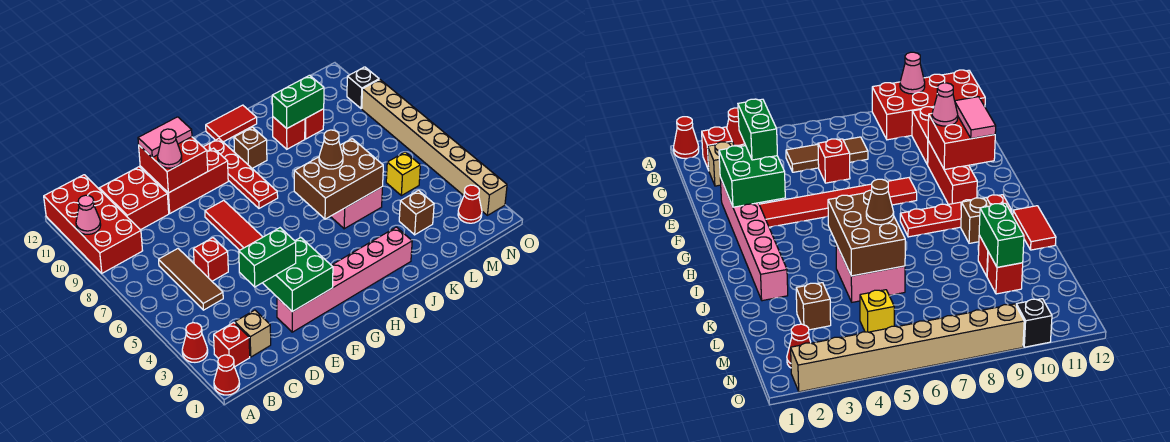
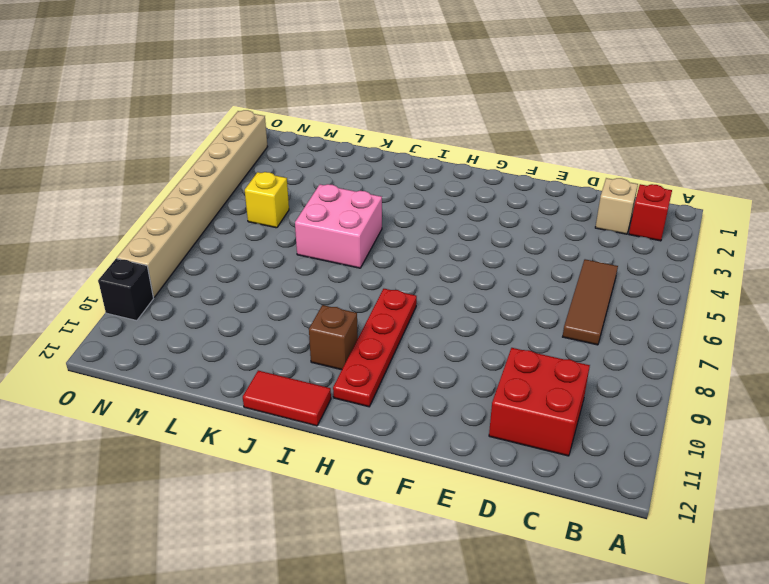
none -> red cone A1 level 1
none -> red cone A3 level 1
none -> red brick A9:B12 level 1
none -> red brick D6 level 1

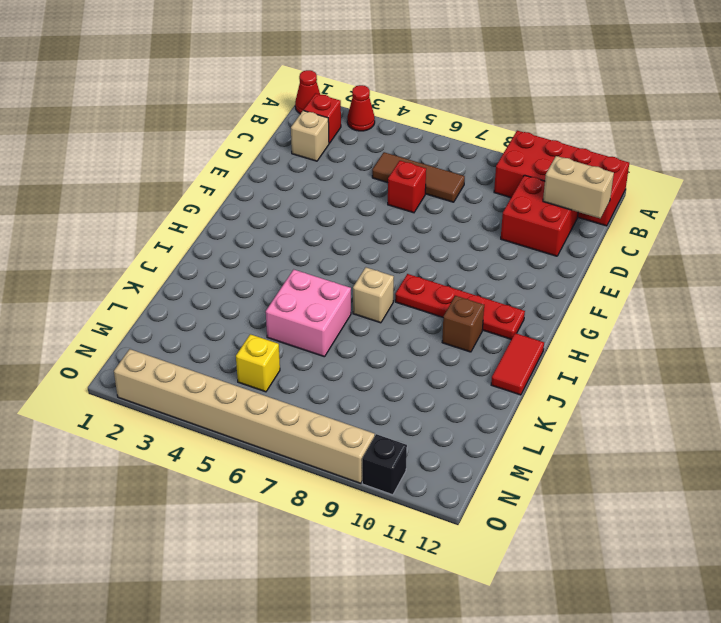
tan brick C11:C12 level 2 -> none
tan brick I7 level 1 -> none
none -> pink brick E2:J2 level 1
none -> red brick E10:G10 level 1
none -> red tile F3:F8 level 1
none -> red brick K10 level 1

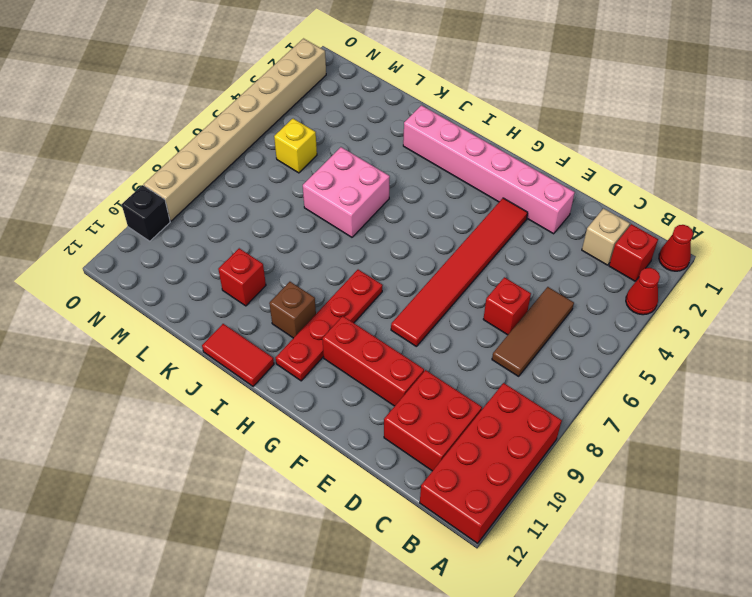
none -> brown brick L3 level 1
none -> red brick L10 level 1
none -> red cone N2 level 1
none -> pink cone A10 level 2

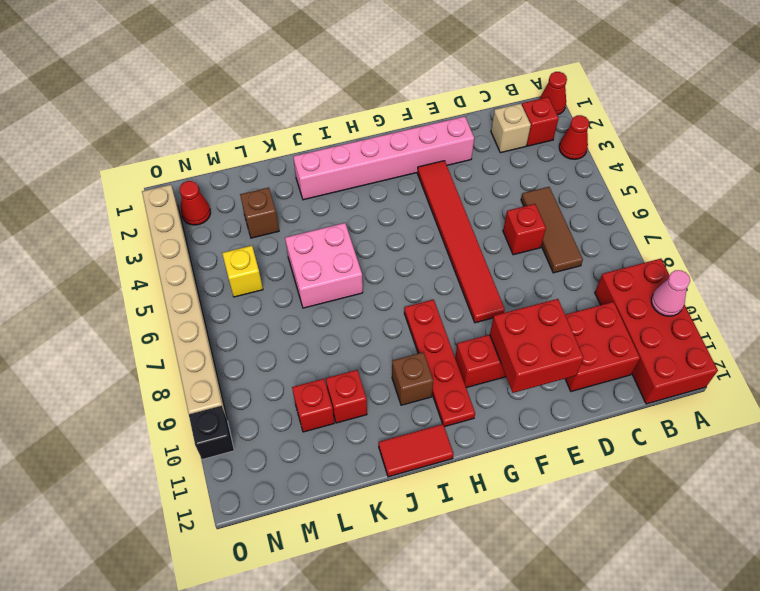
none -> green brick E2:F3 level 2
none -> brown brick I5:K6 level 2
none -> green brick K10:L10 level 2
none -> green brick D3:E3 level 3

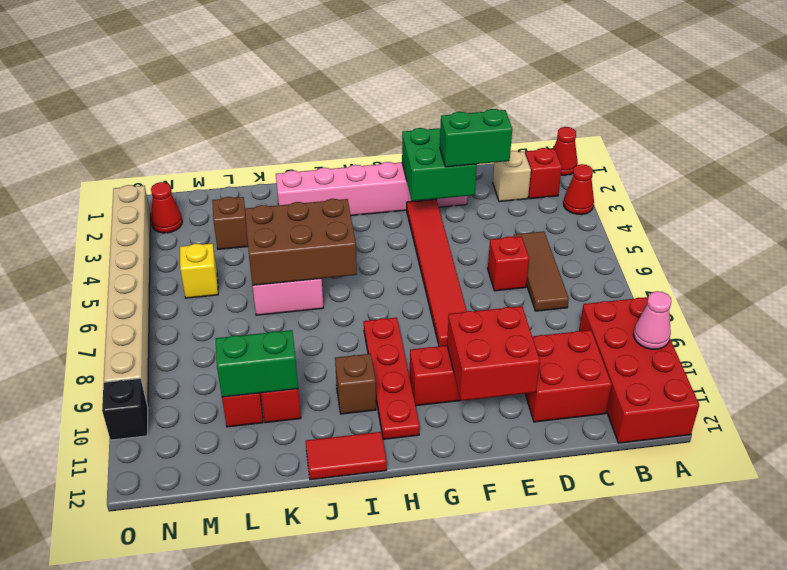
none -> pink cone E10 level 3
none -> pink tile E11:F11 level 3
none -> brown cone J6 level 3

